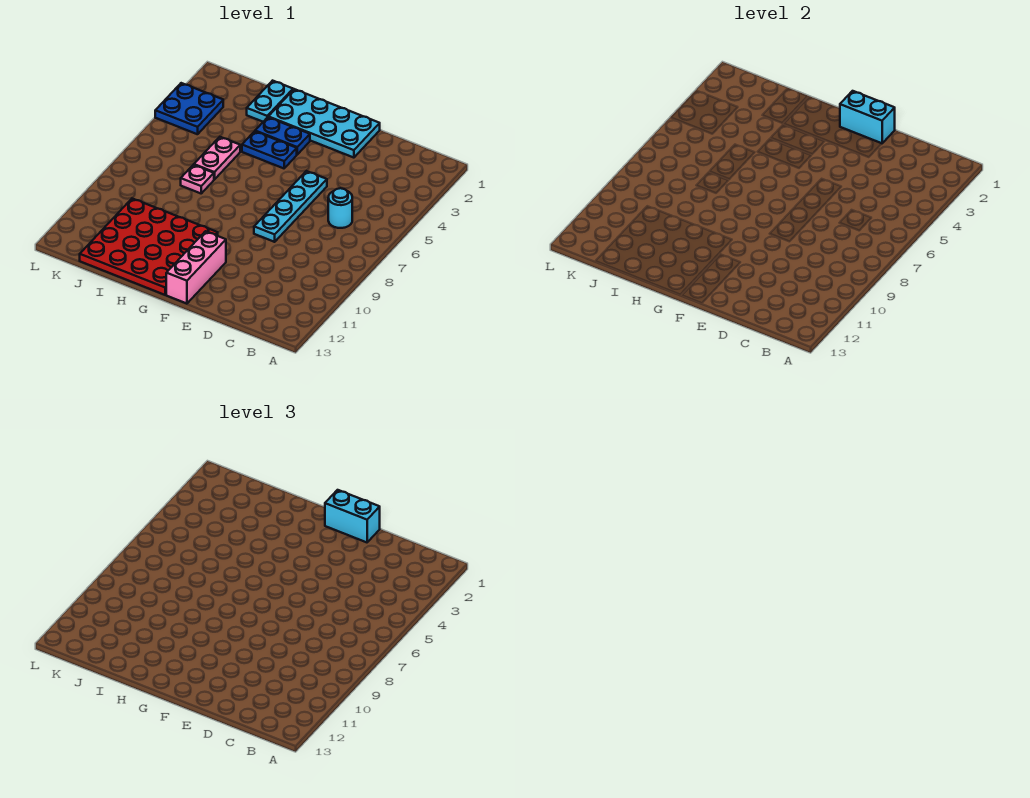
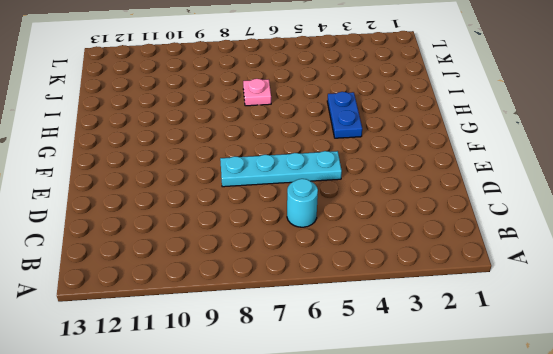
none -> cyan plate E1:H2 level 1
none -> pink brick F11:F13 level 1
none -> blue plate G3:H3 level 1

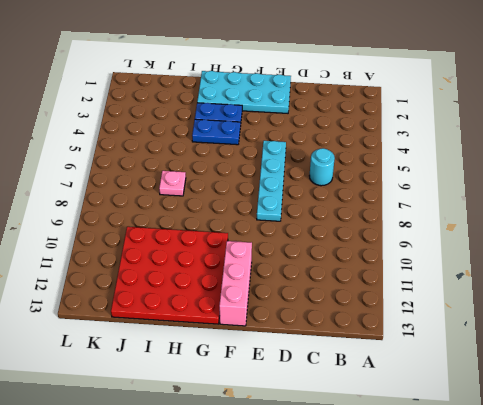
none -> cyan plate I1:I2 level 1
none -> pink plate I5:I6 level 1
none -> blue plate K3:L4 level 1

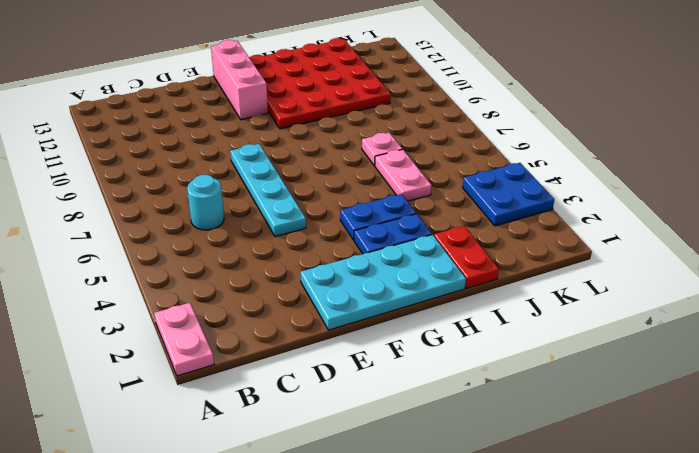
pink plate A1:A2 level 1 -> none
red plate I1:I2 level 1 -> cyan plate I1:I2 level 1
none -> cyan brick E1:F1 level 2
none -> cyan brick E1:F1 level 3

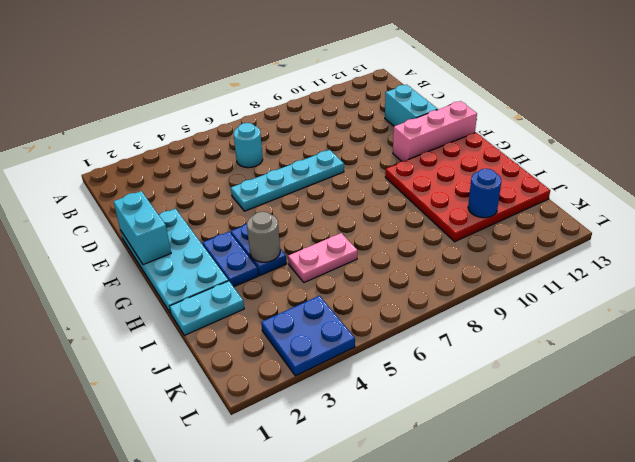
cyan brick D12:E12 level 1 -> cyan brick E1:F1 level 3
grey round brick H4 level 2 -> none
blue round brick J11 level 2 -> none
none -> pink plate I7 level 1

